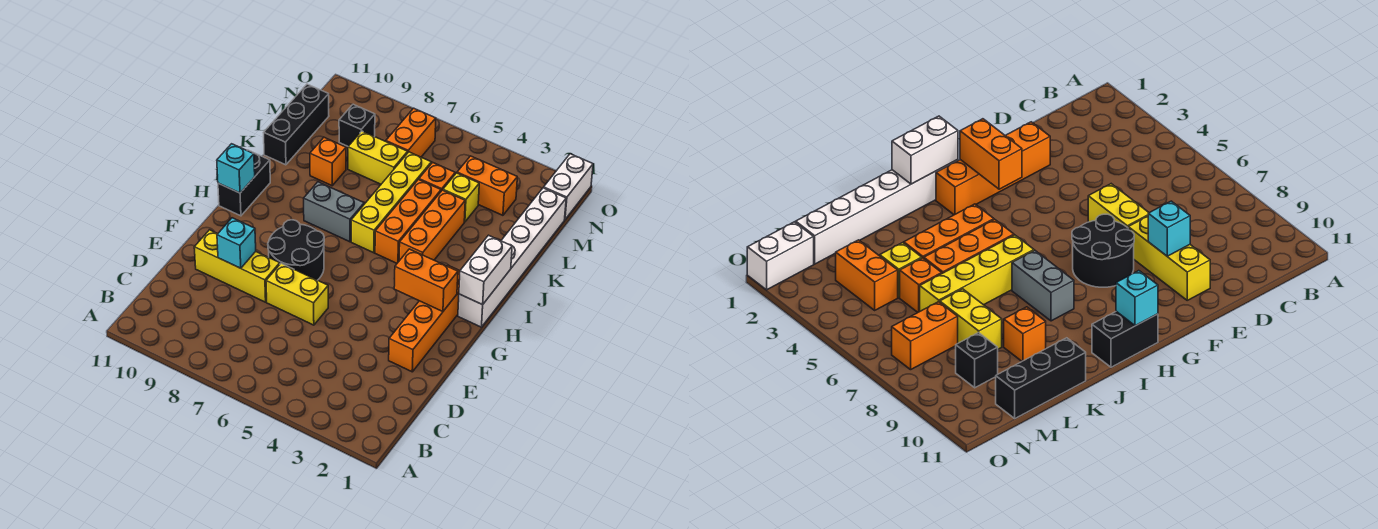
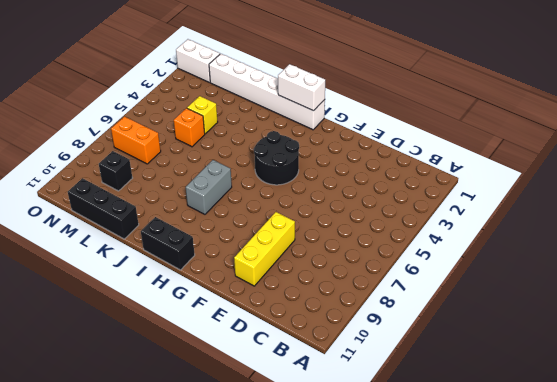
black round brick G4:H5 level 1 -> black round brick F7:G8 level 1
none -> orange brick E2:H2 level 1
none -> yellow brick E6:E7 level 1
none -> orange brick I4:K4 level 1

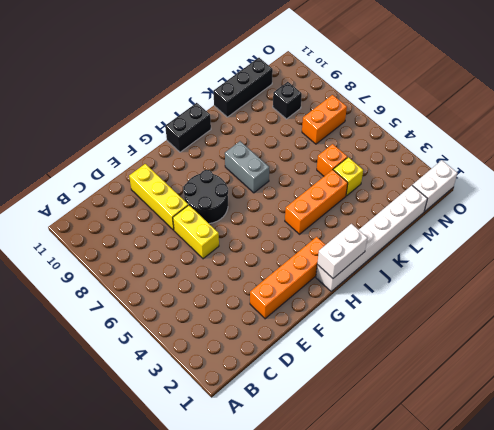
none -> orange brick I5:K5 level 1
none -> yellow brick I6:L6 level 1
none -> orange brick K9 level 1

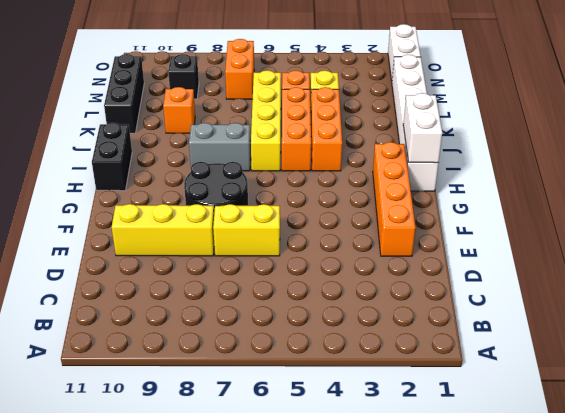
none -> yellow brick L7:L8 level 1
none -> orange brick M3:M4 level 1
none -> cyan brick E9 level 2

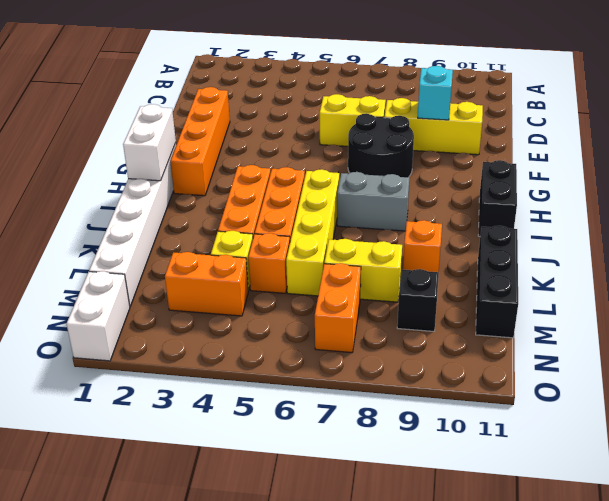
none -> orange brick G2:G3 level 2
none -> cyan brick H11 level 2

